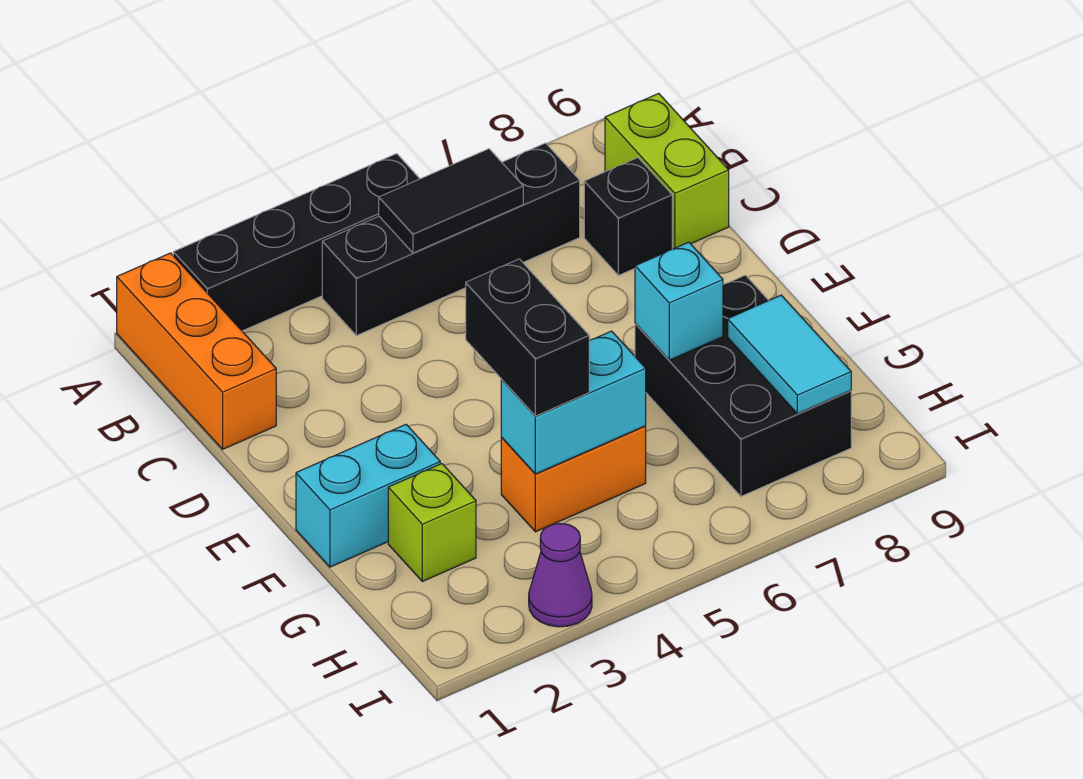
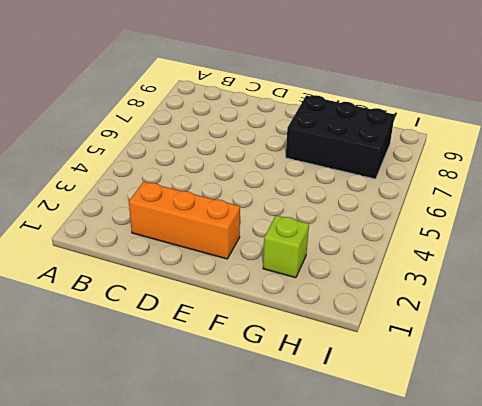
orange brick C2:E2 level 1 -> orange brick A1:C1 level 1
none -> black brick A2:A5 level 1
none -> black brick B4:B7 level 1
none -> lime brick B9:C9 level 1

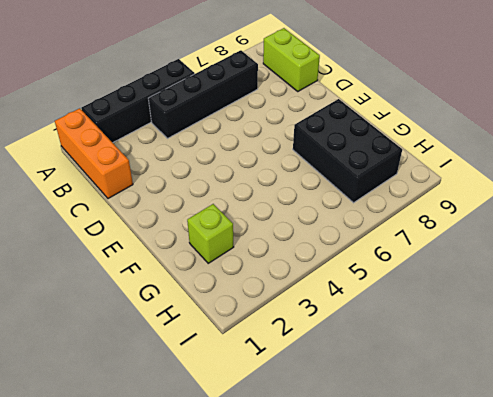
none -> black brick C8 level 1
none -> cyan brick F1:F2 level 1
none -> orange brick G4:G5 level 1

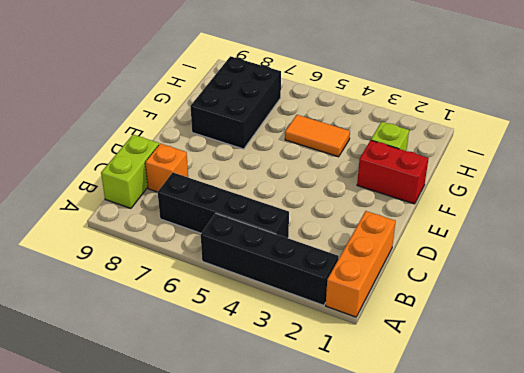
orange brick C8 level 1 -> black brick C8 level 1
red brick F1:F2 level 1 -> cyan brick F1:F2 level 1
orange tile G4:G5 level 1 -> orange brick G4:G5 level 1
none -> purple cone I3 level 1
none -> black tile B5:B6 level 2
none -> cyan brick F7 level 2

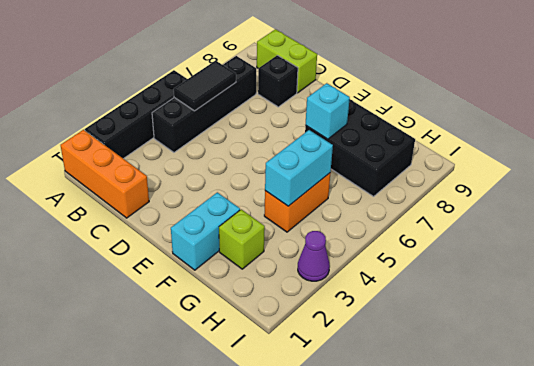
none -> cyan tile G8:H8 level 2
none -> black brick F4:G4 level 3

